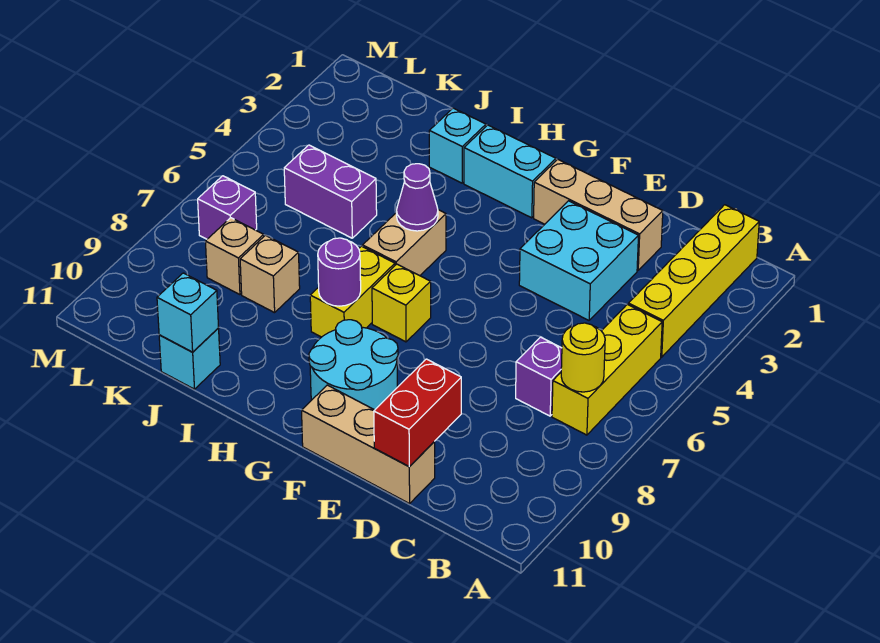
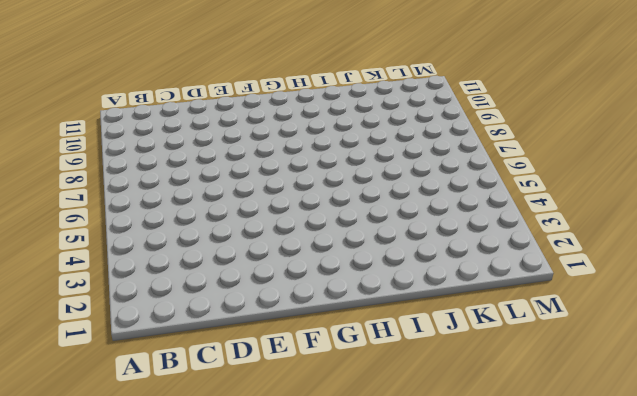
none -> yellow brick B1:B4 level 1
none -> yellow brick B5:B7 level 1
none -> purple brick C7 level 1

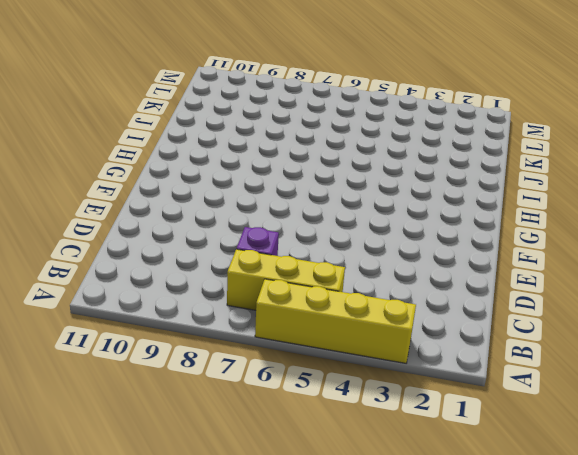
yellow brick A3:A6 level 1 -> yellow brick B1:B4 level 1
none -> tan brick D2:F2 level 1
none -> cyan brick D3:E4 level 1
none -> tan brick D11:F11 level 1

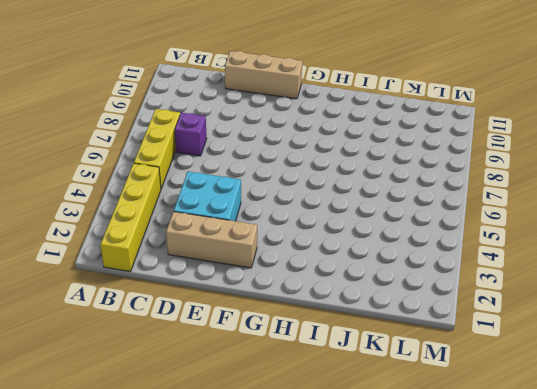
none -> cyan round brick F9:G10 level 1
none -> cyan brick G2:H2 level 1
none -> yellow brick G7 level 1

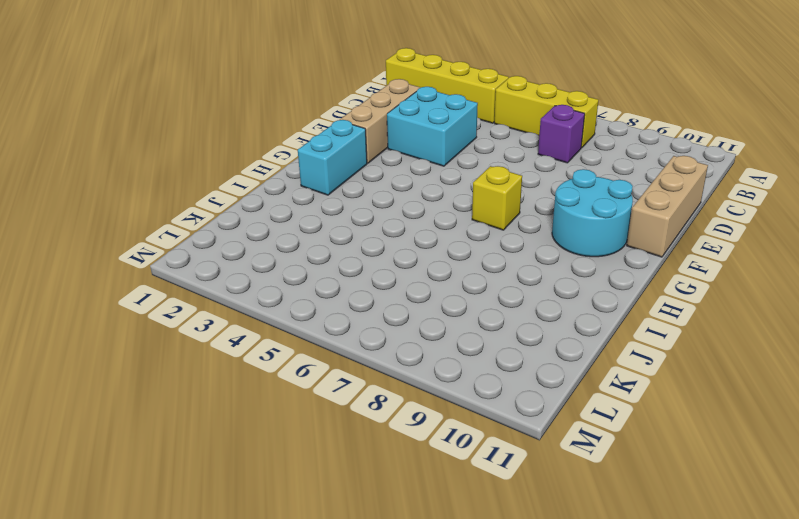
none -> tan brick H5:H6 level 1
none -> yellow brick H7:H8 level 1
none -> cyan brick I2 level 1

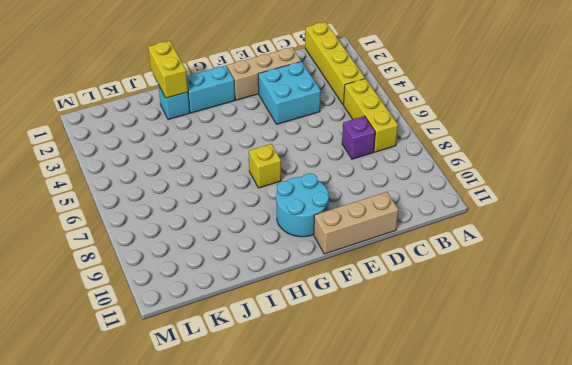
yellow brick I1:I2 level 2 -> yellow brick H7:H8 level 1
none -> tan brick H5:H6 level 1
none -> purple brick J5:K5 level 1
none -> tan brick J8 level 1

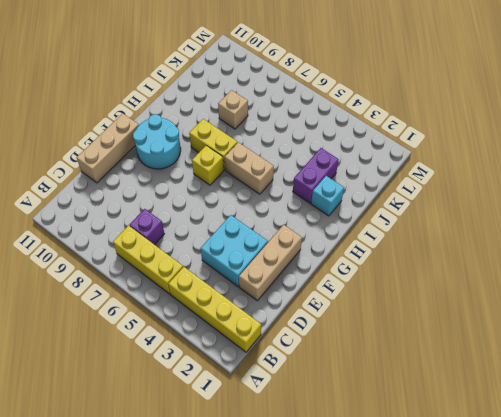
purple brick I3:J3 level 1 -> purple brick J5:K5 level 1
none -> cyan brick G2:H2 level 1
none -> cyan brick J11 level 1
none -> tan brick K8 level 1

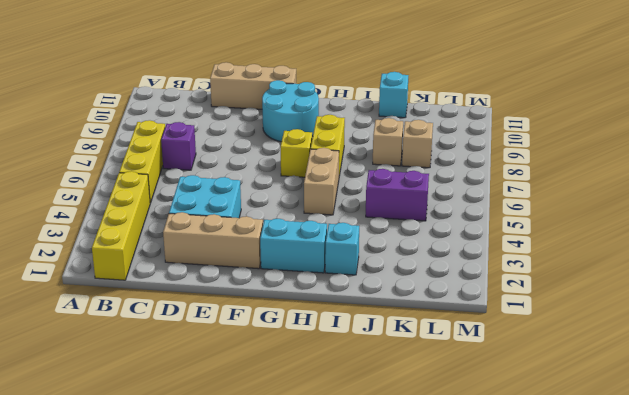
none -> purple brick L7 level 1
none -> yellow round brick B7 level 2
none -> red brick D10:D11 level 2

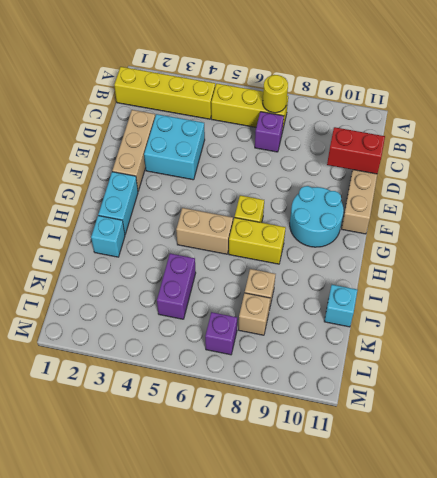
none -> purple cone H5 level 2
none -> purple round brick H8 level 2
none -> cyan brick J11 level 2

